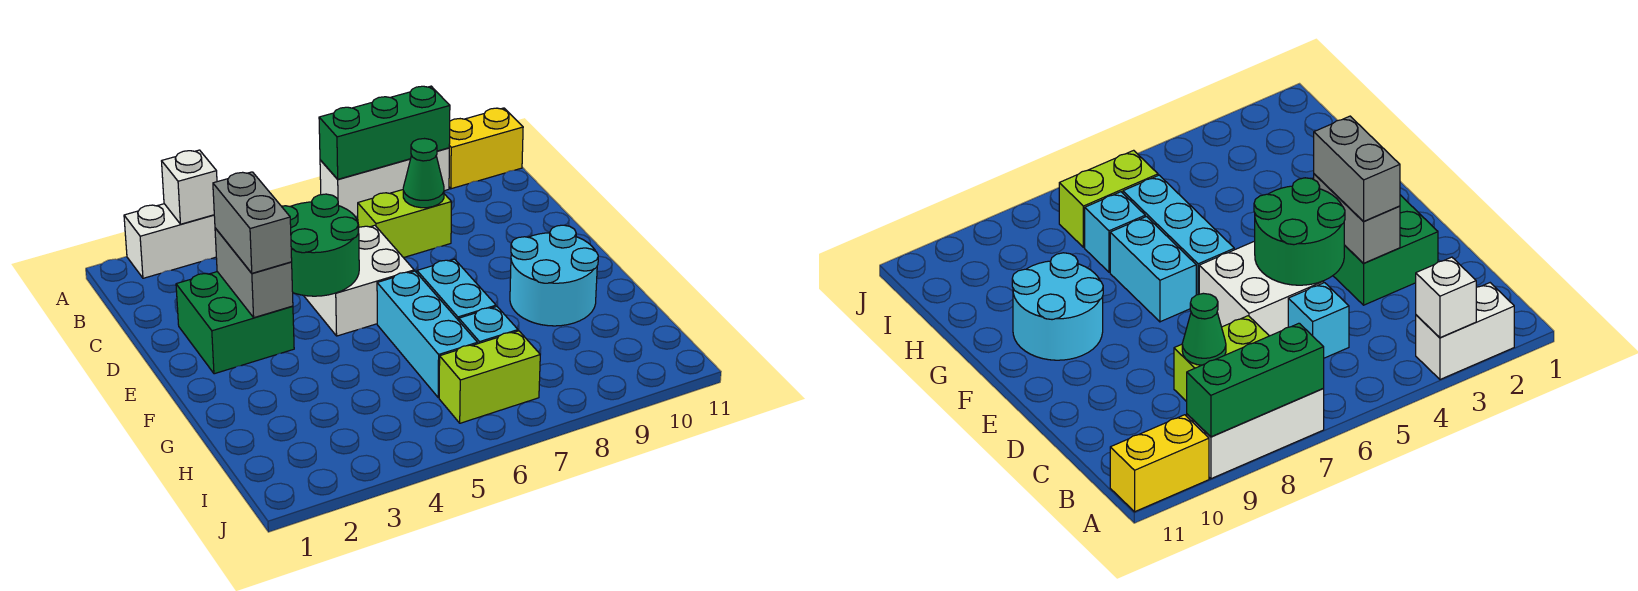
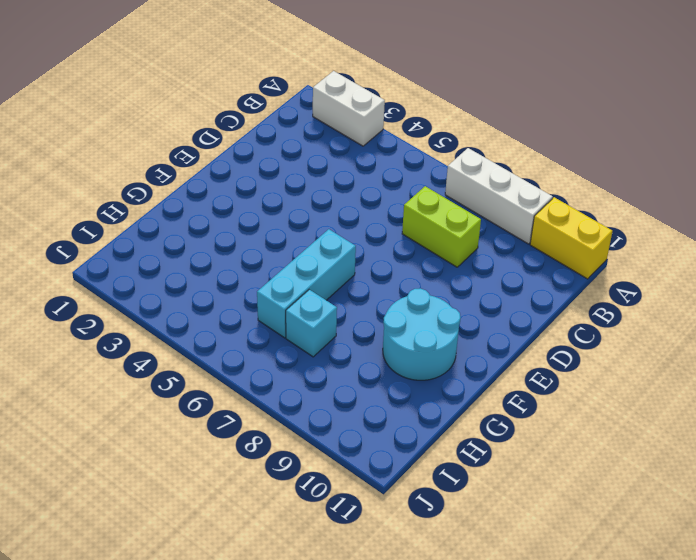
none -> cyan brick C5 level 1
none -> green brick D2:E3 level 1
none -> white brick D5:E6 level 1

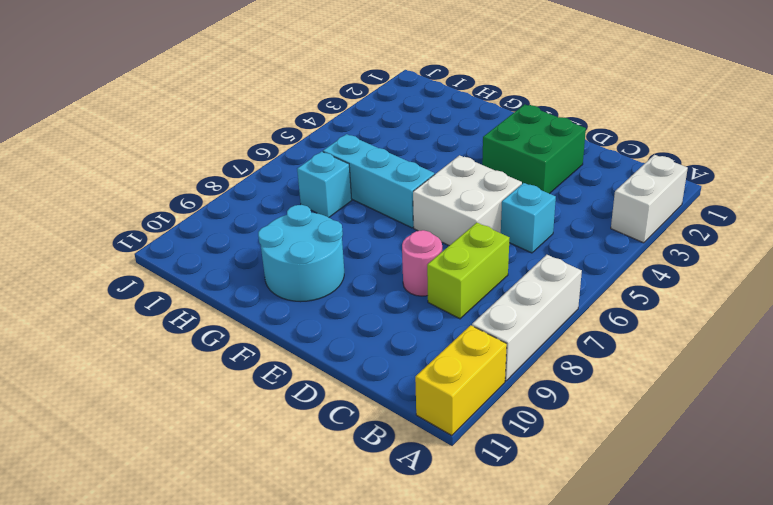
pink round brick D8 level 1 -> none
none -> cyan brick F7:G7 level 1
none -> lime brick I6:I7 level 1
none -> white brick A3 level 2

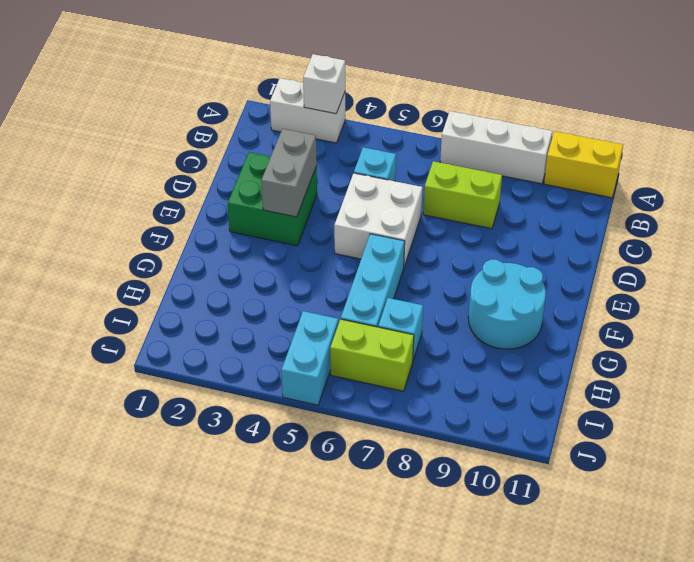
cyan brick I5:J5 level 1 -> cyan brick F7:G7 level 1
none -> green brick A7:A9 level 2
none -> green cone C8 level 2
none -> green round brick D4:E5 level 2

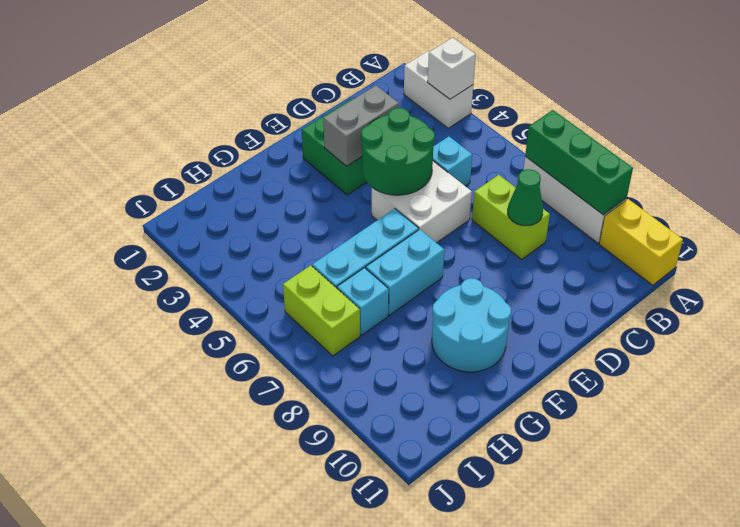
none -> grey brick D3:E3 level 3

